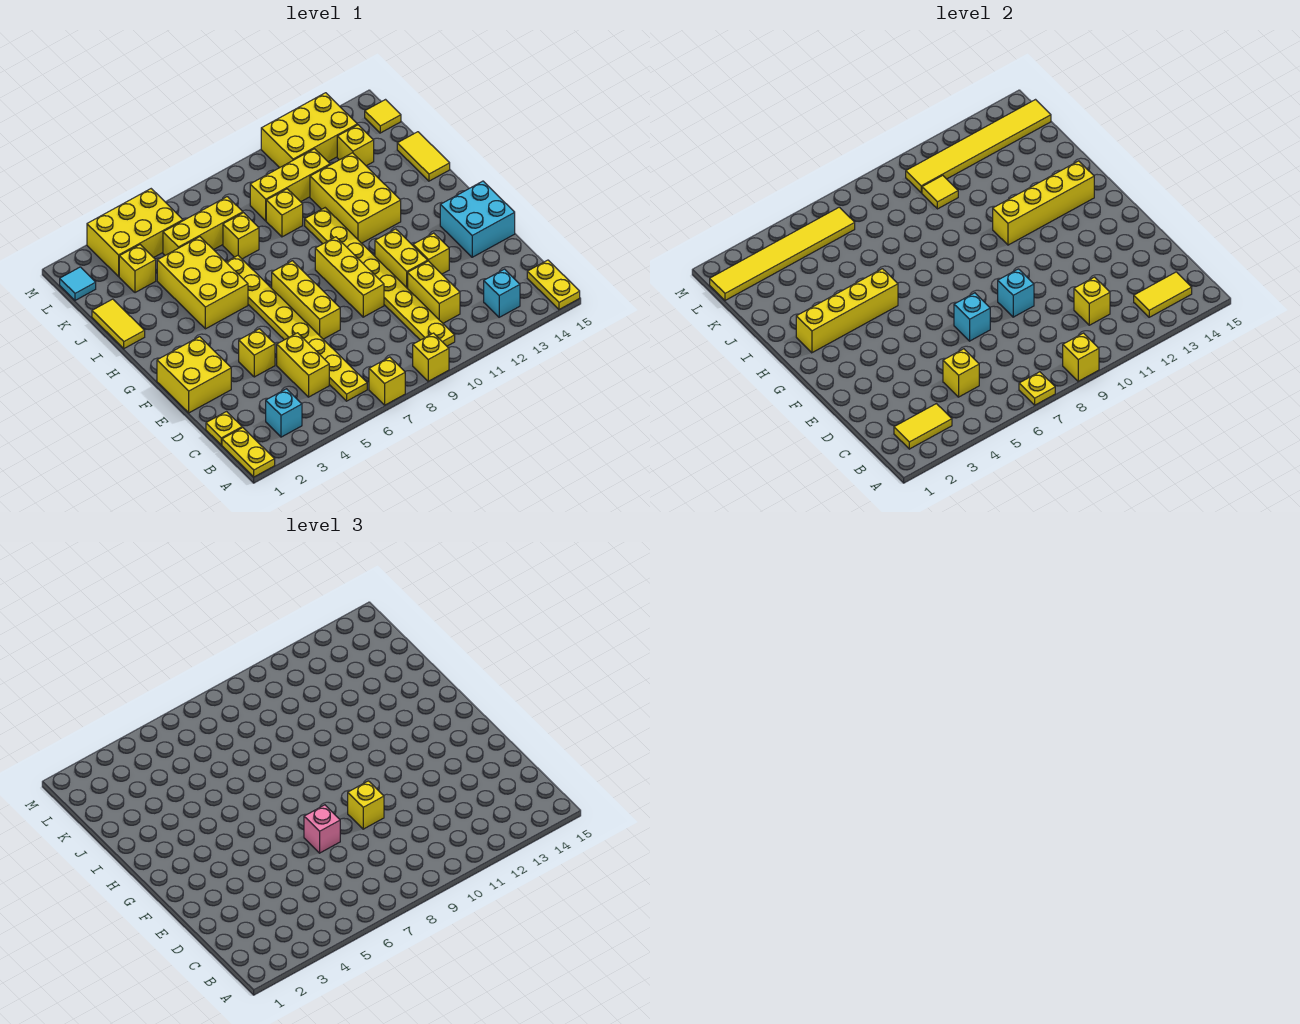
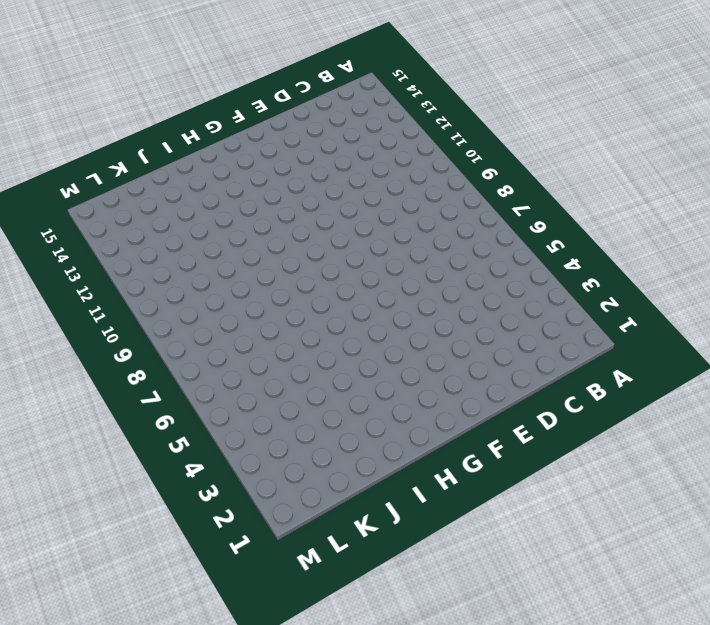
none -> yellow plate A1:B1 level 1
none -> yellow brick A7 level 1
none -> yellow brick A9 level 1
none -> yellow plate A15:B15 level 1

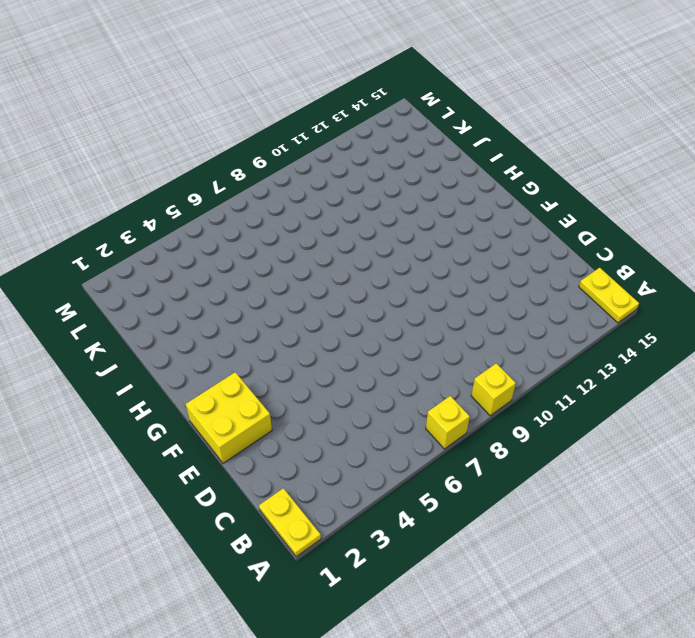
none -> cyan brick B3 level 1
none -> yellow plate B6:I6 level 1
none -> yellow plate B10:I10 level 1
none -> cyan brick B13 level 1

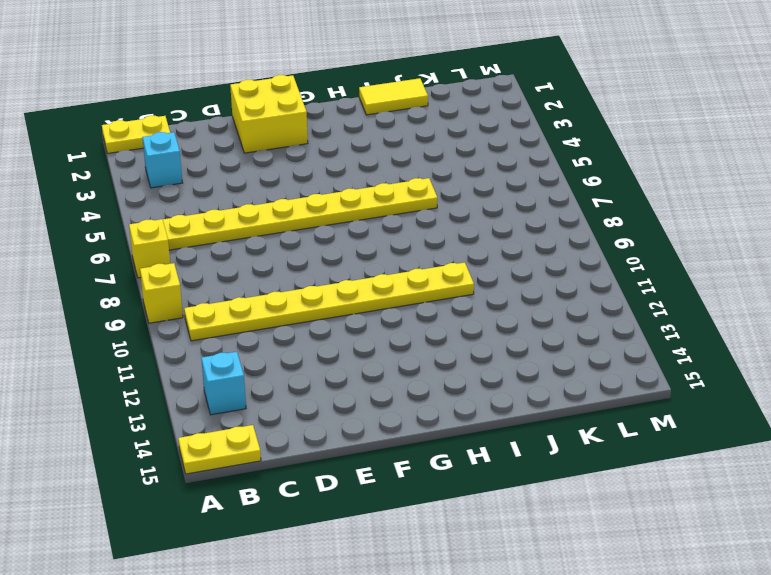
none -> yellow plate C1 level 1
none -> yellow brick C5:D5 level 1
none -> yellow brick C11:D11 level 1
none -> yellow brick E4 level 1

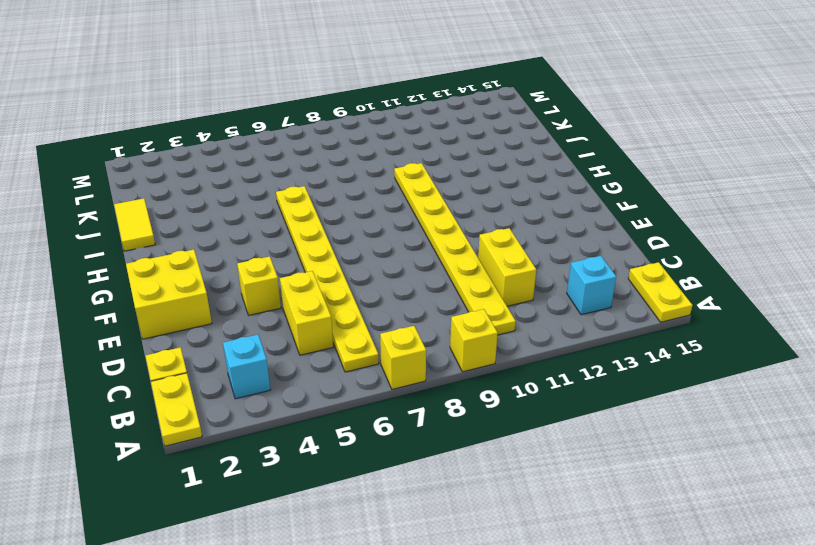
none -> yellow brick E7:G7 level 1
none -> yellow brick E9:G9 level 1
none -> yellow brick E11:F11 level 1
none -> yellow brick E12 level 1

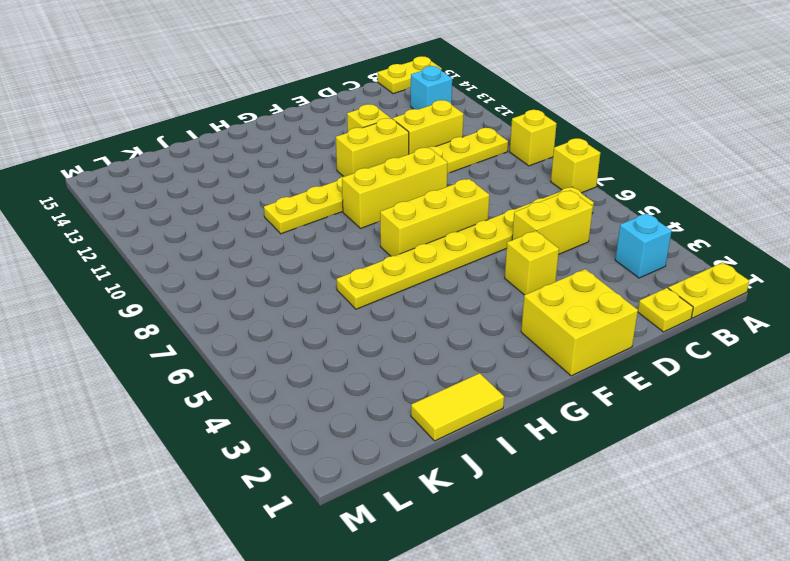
none -> cyan brick E14:F15 level 1
none -> yellow brick H4:J5 level 1
none -> yellow brick H11:J12 level 1
none -> yellow tile I15:J15 level 1

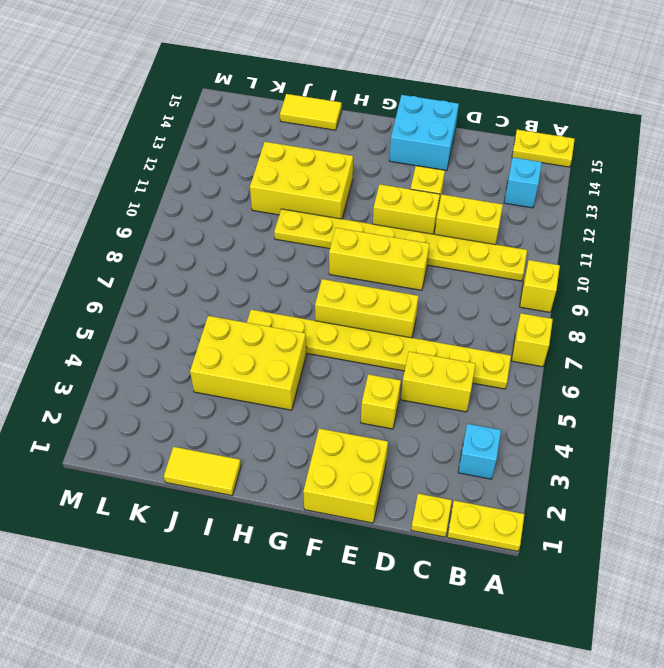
none -> yellow brick J7 level 1
none -> yellow brick J9 level 1
none -> yellow brick K3 level 1
none -> yellow brick K5:K7 level 1

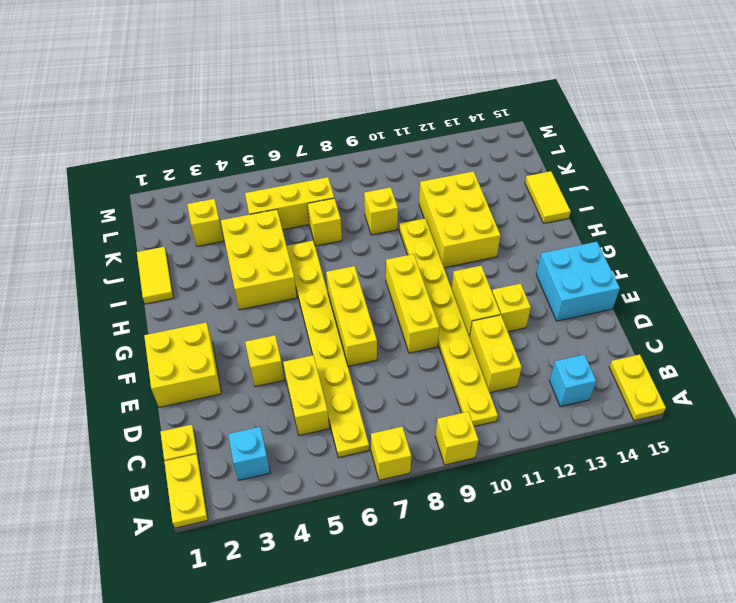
none -> yellow brick K9:K11 level 1
none -> yellow brick K13 level 1
none -> cyan tile L1 level 1
none -> yellow brick L3:M5 level 1

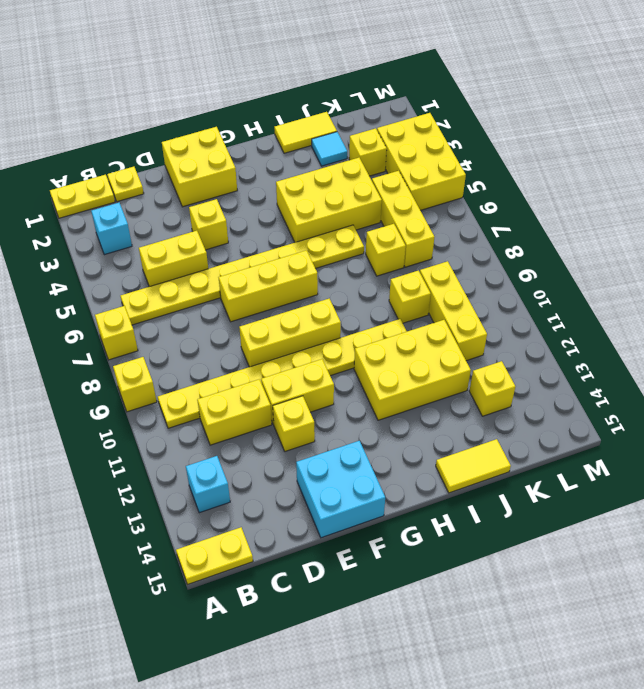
cyan tile J2 level 1 -> cyan tile L1 level 1
none -> yellow brick L11:M13 level 1
none -> yellow tile L15 level 1
none -> yellow plate A7 level 2
none -> yellow brick A9 level 2

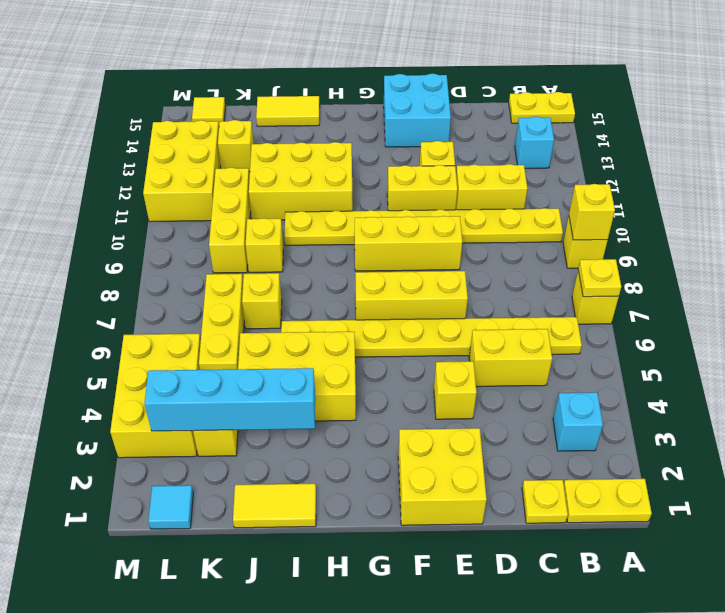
cyan brick I3:L3 level 2 -> yellow tile L1:L6 level 2
none -> yellow tile B2:B3 level 2
none -> yellow tile B13:B14 level 2
none -> yellow brick C5 level 2
none -> yellow brick C11 level 2

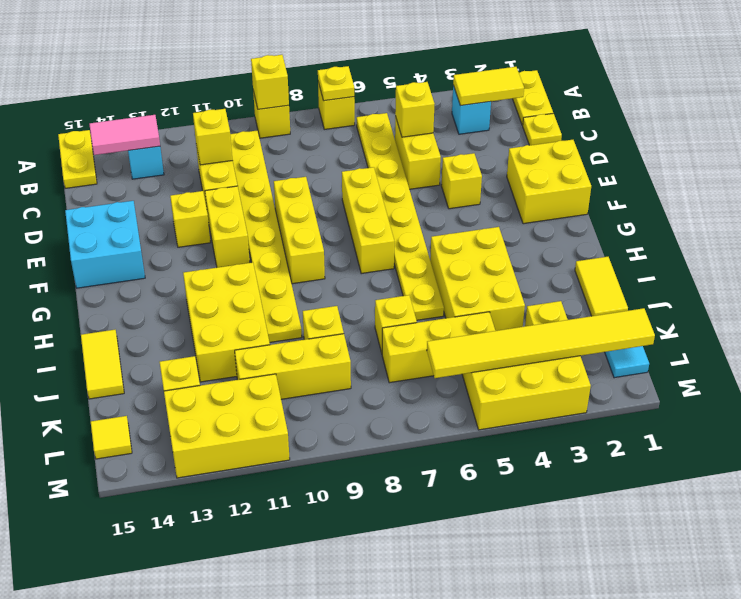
pink tile B13:B14 level 2 -> yellow tile B13:B14 level 2
none -> cyan brick E7 level 2
none -> cyan brick E9 level 2
none -> yellow brick H2:H5 level 2
none -> yellow brick H11:H14 level 2

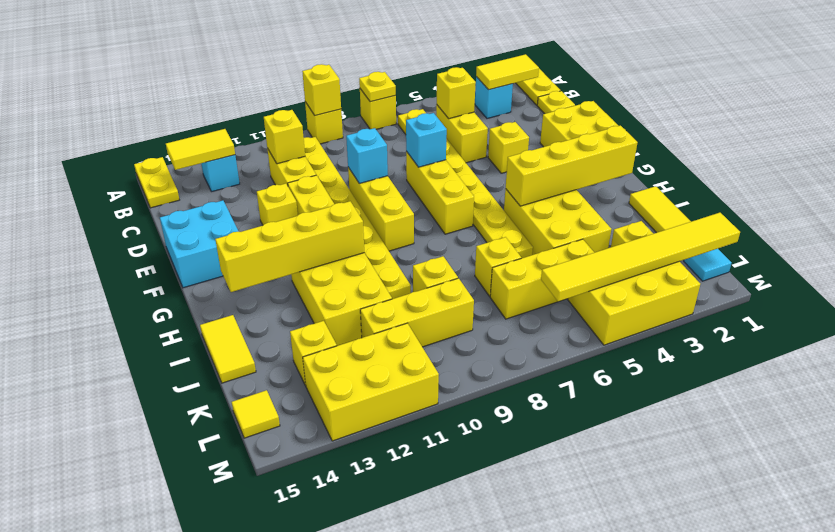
none -> yellow tile K10 level 2
none -> yellow tile L10:L15 level 2
none -> pink brick E7 level 3
none -> yellow brick E9 level 3

